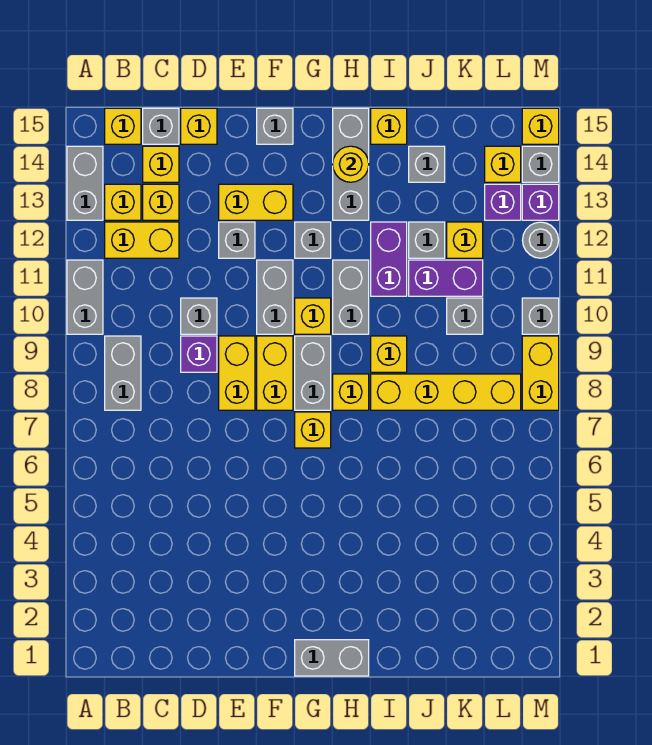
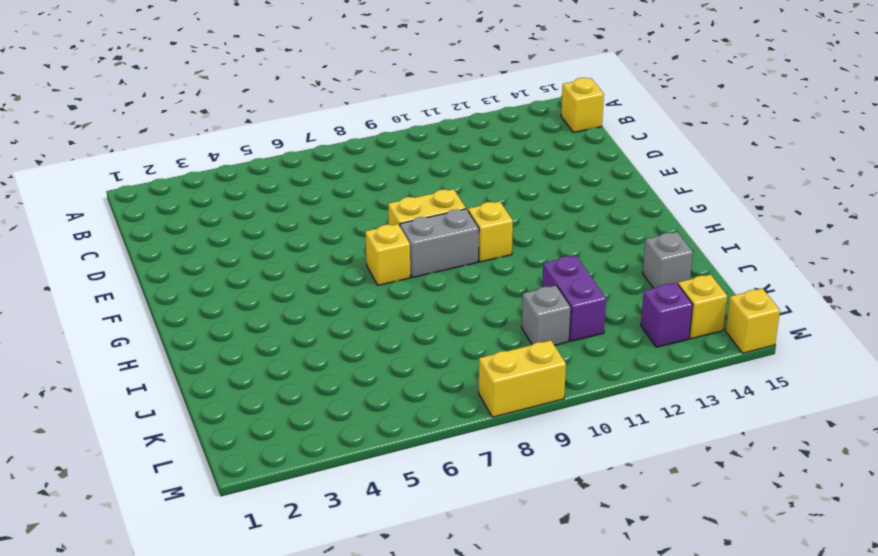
none -> grey brick A10:A11 level 1
none -> grey brick A13:A14 level 1
none -> grey brick B8:B9 level 1
none -> yellow brick B12:C12 level 1

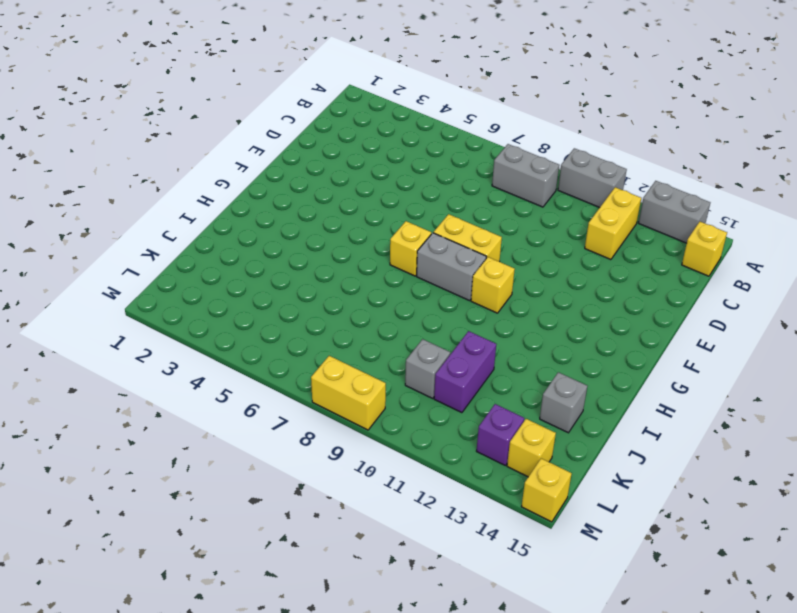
none -> yellow brick B13 level 1
none -> yellow brick C13 level 1
none -> yellow brick C14 level 1
none -> grey brick C15 level 1

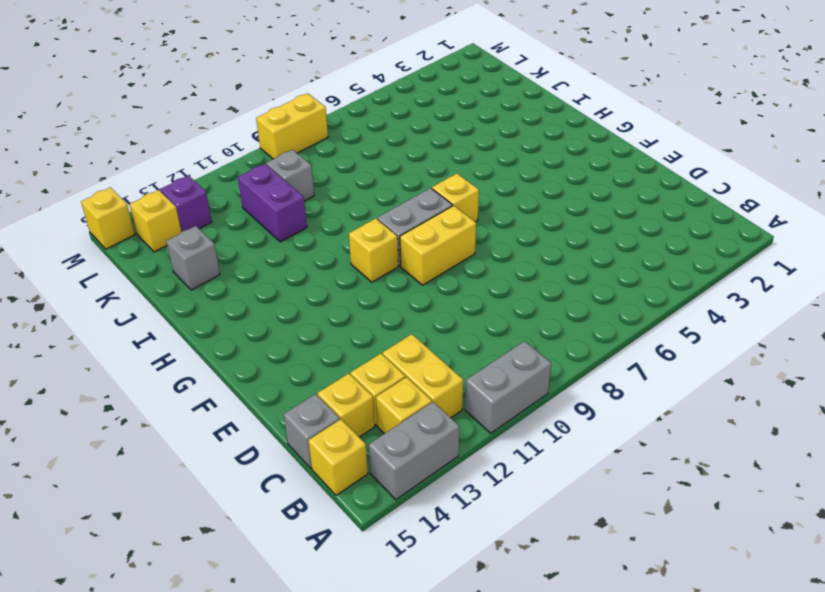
none -> grey brick B8:B9 level 1
none -> purple brick D9 level 1
none -> grey brick D10 level 1
none -> yellow brick D15 level 1

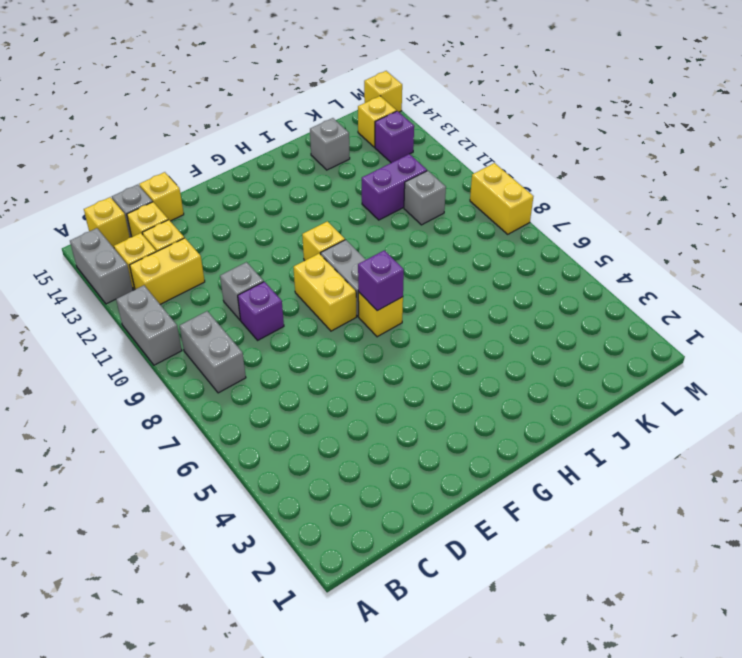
purple brick G7 level 2 -> purple brick M13 level 1
none -> yellow brick E8:E9 level 1
none -> grey brick E12 level 1
none -> yellow brick E13:F13 level 1
none -> grey brick F10:F11 level 1

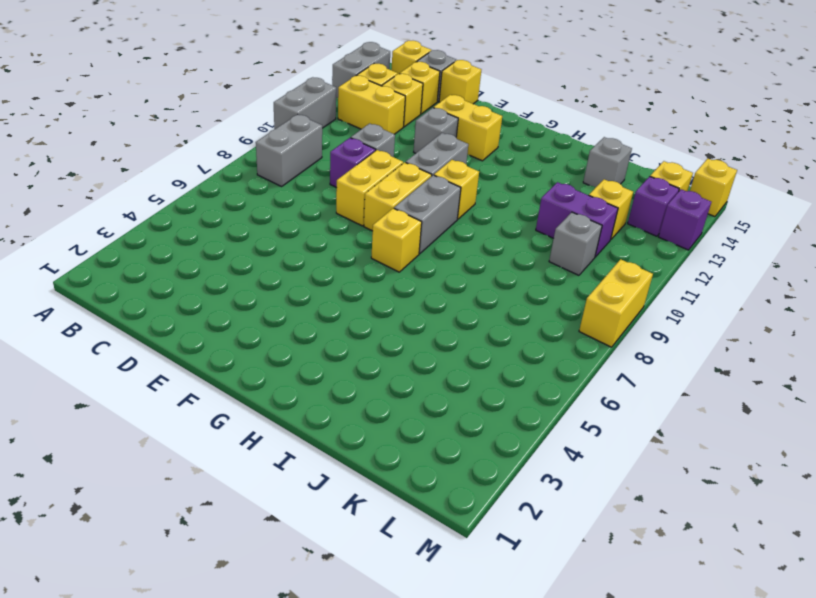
none -> grey brick F15 level 1
none -> grey brick G1:H1 level 1
none -> grey brick G12 level 1
none -> yellow brick H8 level 1

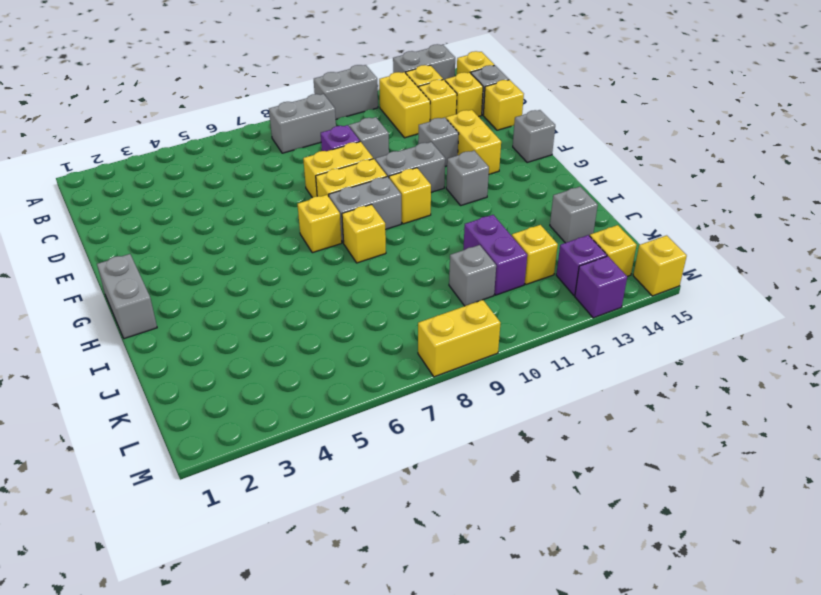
none -> grey brick H10:H11 level 1
none -> grey brick H13:H15 level 1
none -> yellow brick I8:L8 level 1
none -> yellow brick I9 level 1

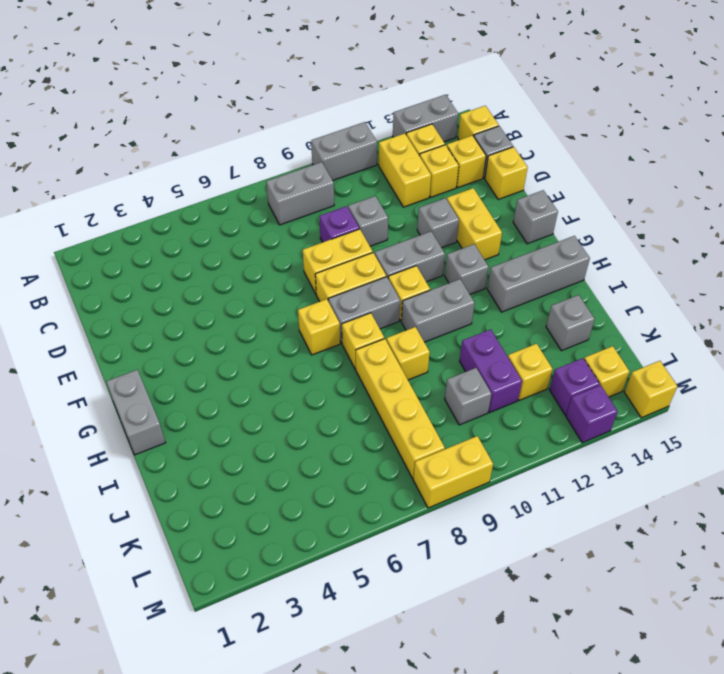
none -> purple brick I11:I12 level 1
none -> yellow brick I15 level 1
none -> grey brick J12 level 1
none -> grey brick M10 level 1

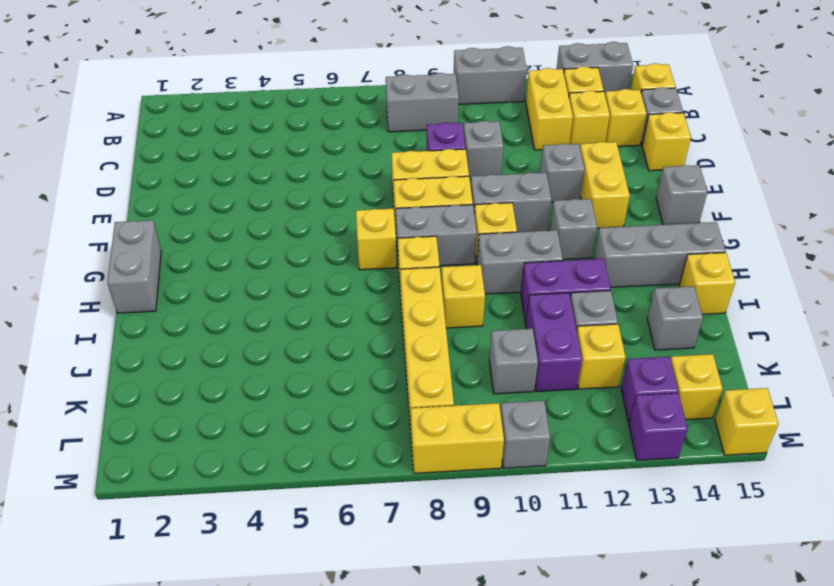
none -> grey round brick M12 level 1
none -> grey brick M14 level 1
none -> yellow round brick H14 level 2

